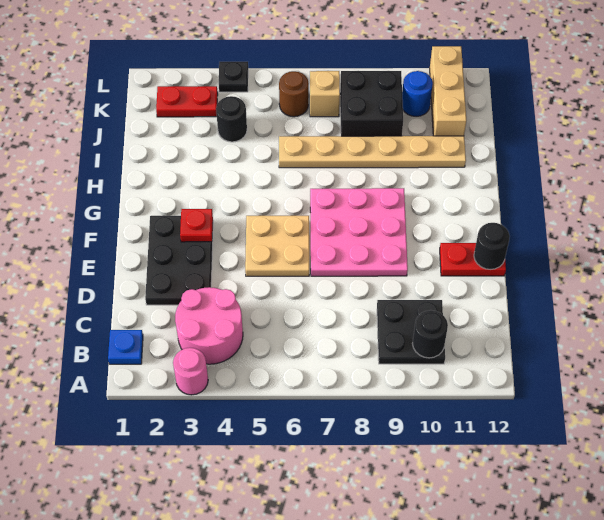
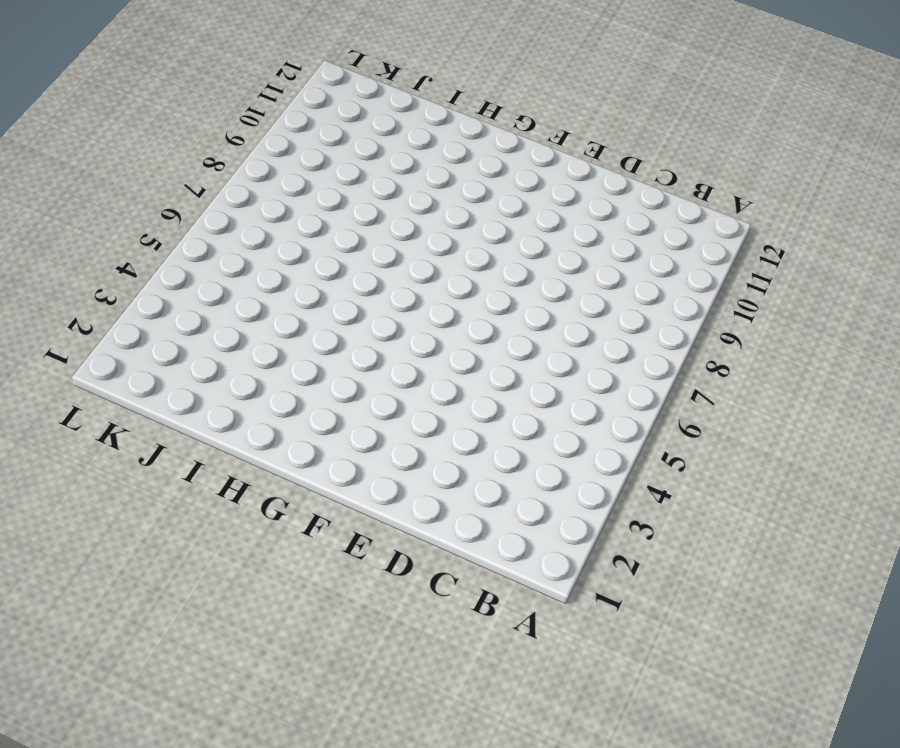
none -> pink round brick A3 level 1
none -> blue plate B1 level 1
none -> pink round brick B3:C4 level 1

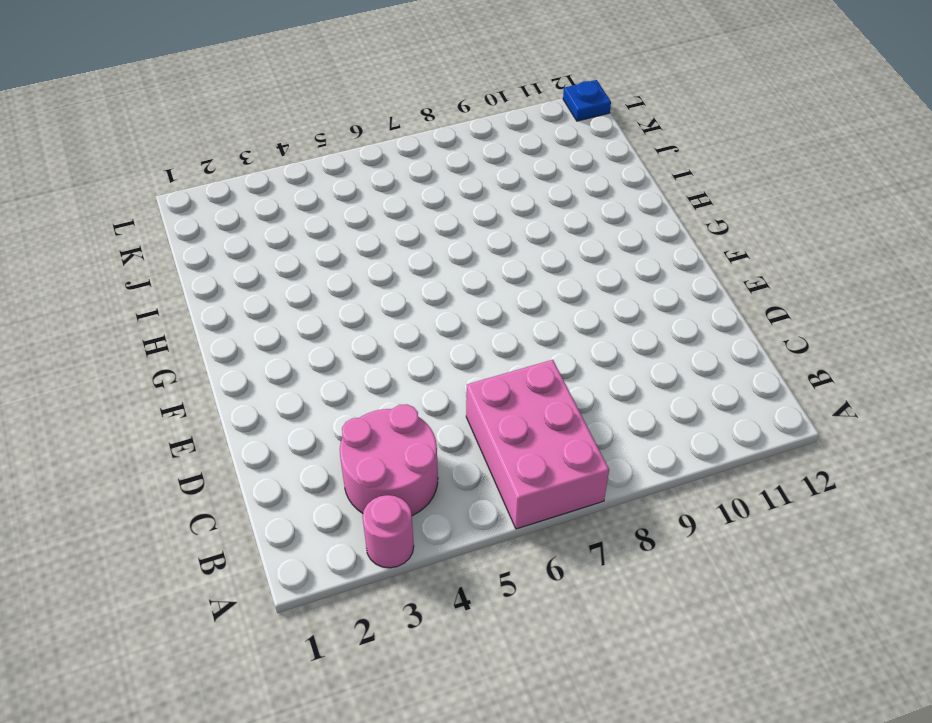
pink brick A6:C7 level 1 -> none
blue plate L12 level 1 -> blue plate B1 level 1
none -> black plate B9:C10 level 1
none -> black plate D2:F3 level 1
none -> tan plate E5:F6 level 1

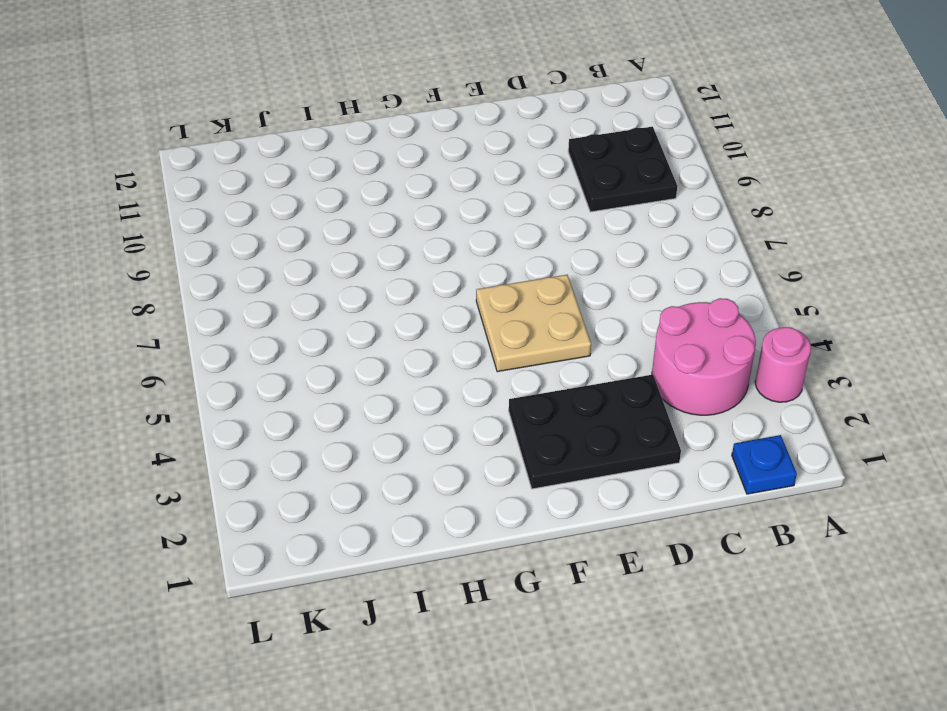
none -> pink plate E7:G9 level 1
none -> red plate E11:E12 level 1
none -> tan plate I6:I11 level 1

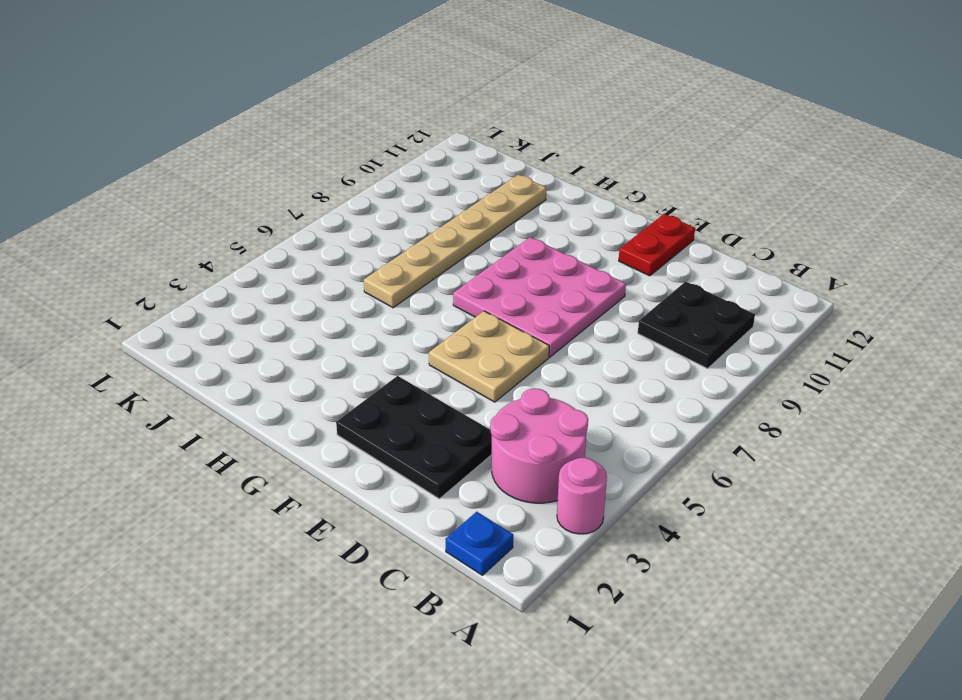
none -> black round brick J4 level 1
none -> black brick J8:K9 level 1
none -> tan brick J11:L11 level 1

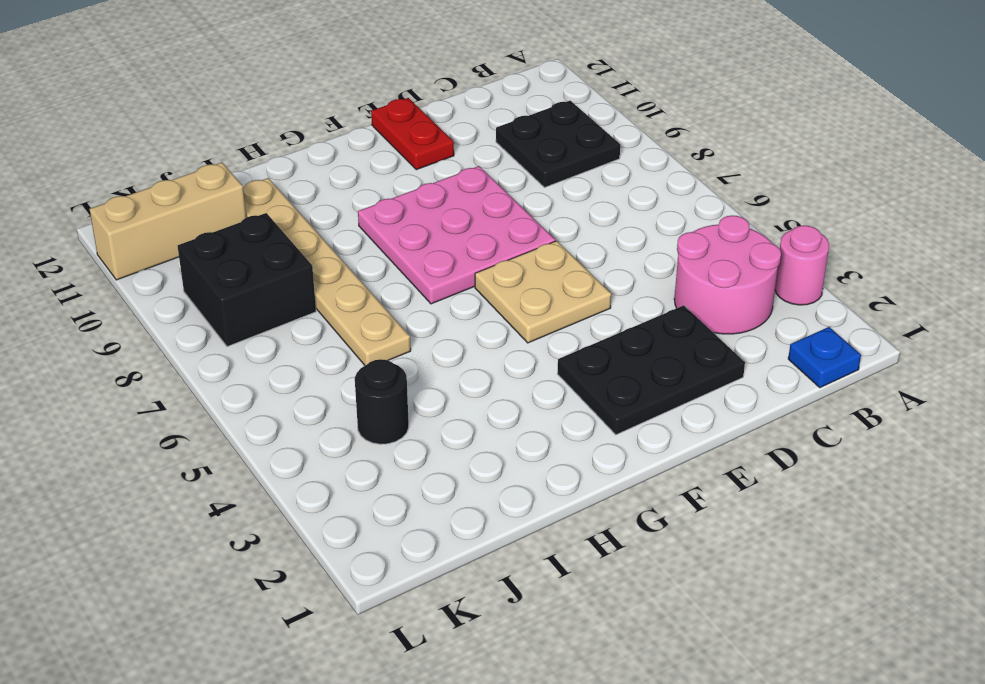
none -> red plate K2:K3 level 1
none -> brown round brick K6 level 1
none -> tan brick K7 level 1

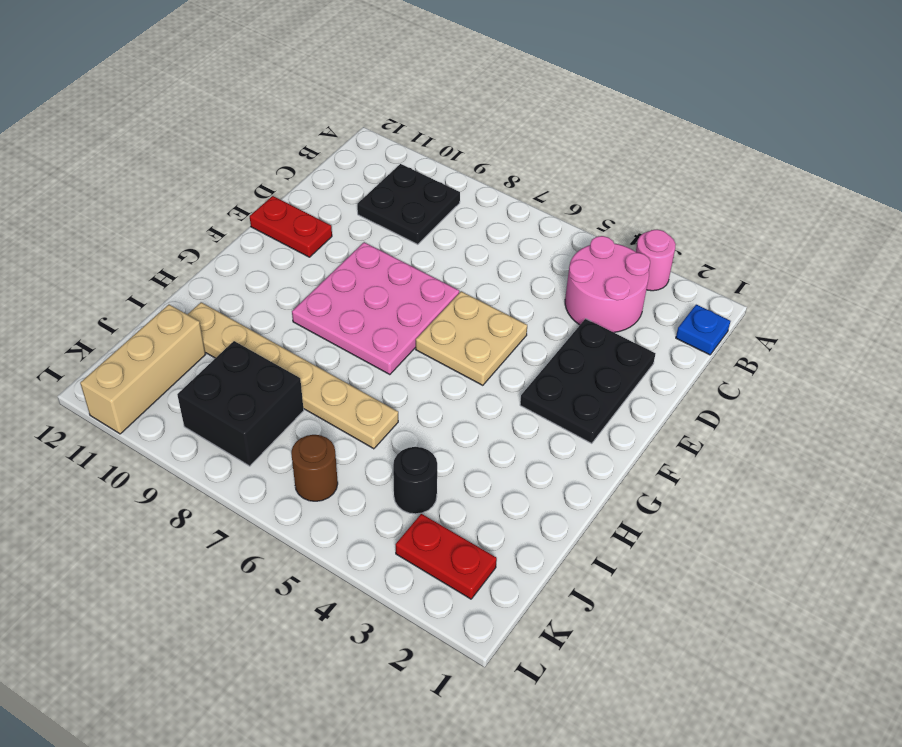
none -> tan brick K7 level 1
none -> blue round brick K10 level 1
none -> black plate L4 level 1

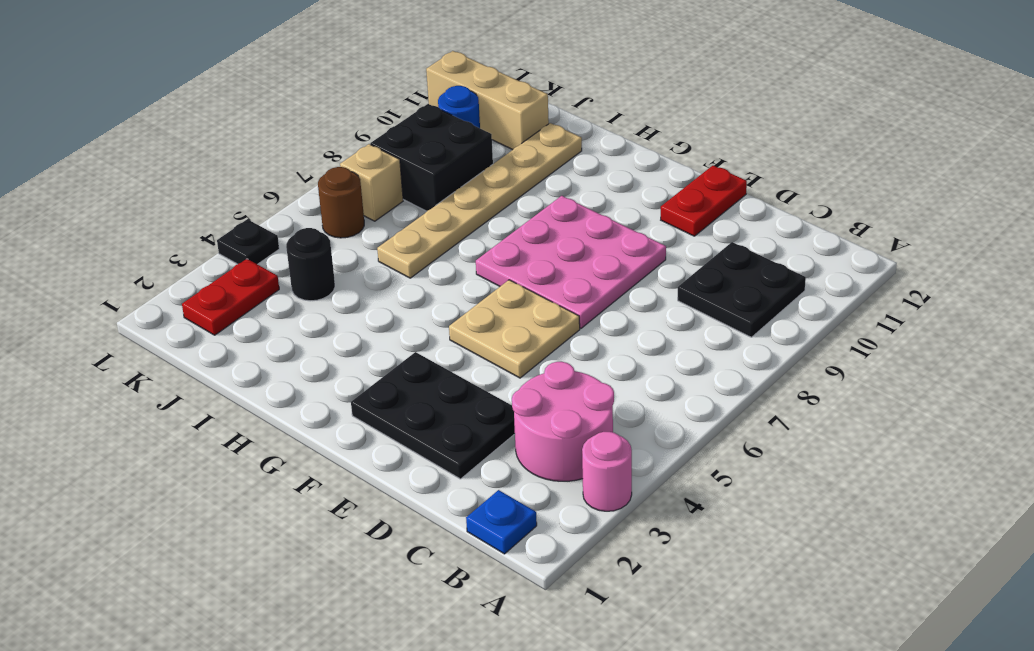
none -> black round brick B10 level 2
none -> black round brick E12 level 2
none -> red plate F3 level 2

